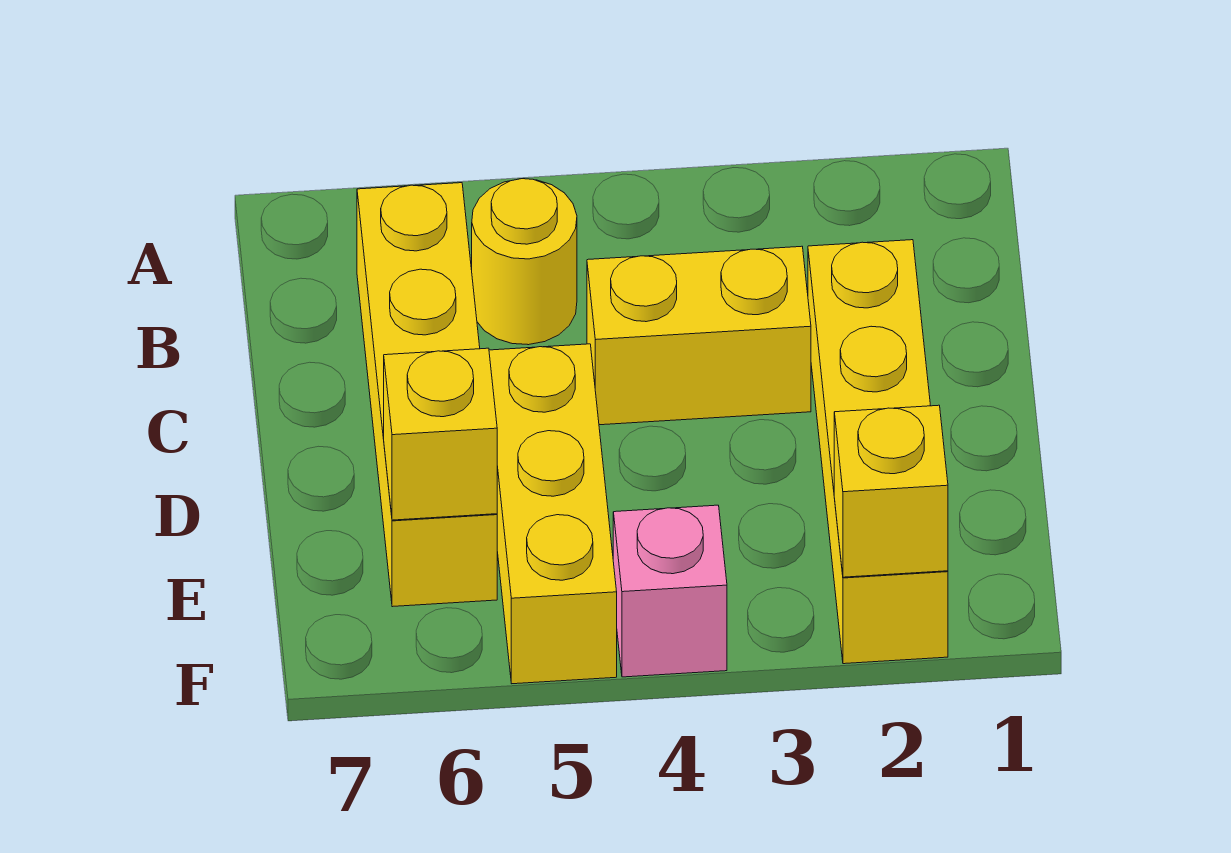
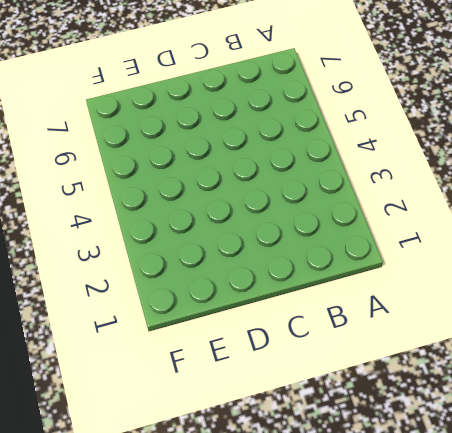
none -> yellow round brick B5 level 1
none -> yellow brick B6:E6 level 1

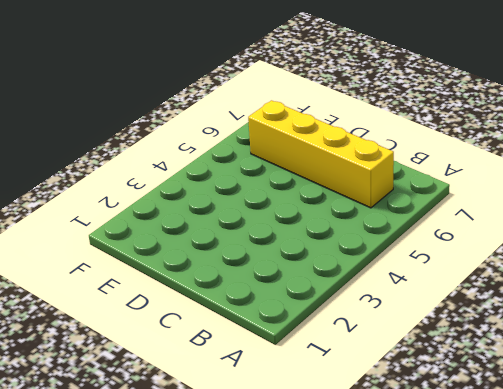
none -> yellow round brick B5 level 1
none -> yellow brick C2:F2 level 1

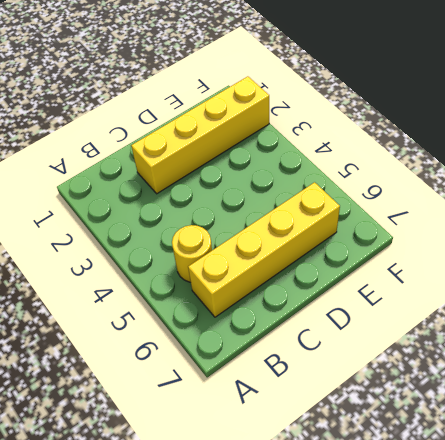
none -> yellow brick C3:C4 level 1
none -> yellow brick D5:F5 level 1

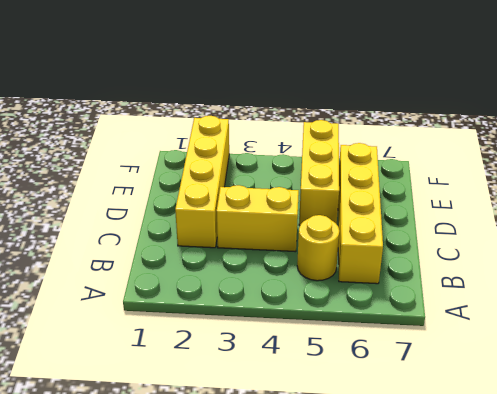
none -> pink brick F4 level 1
none -> yellow brick E6 level 2

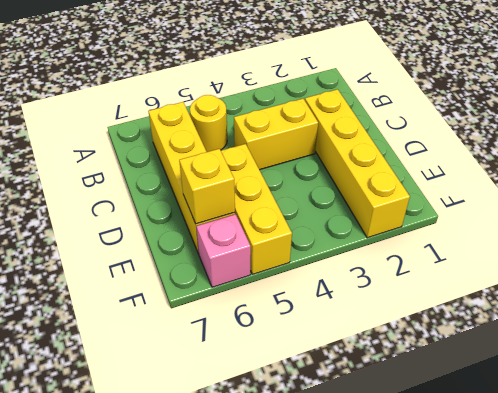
pink brick F6 level 1 -> pink brick F4 level 1
none -> yellow brick F2 level 2

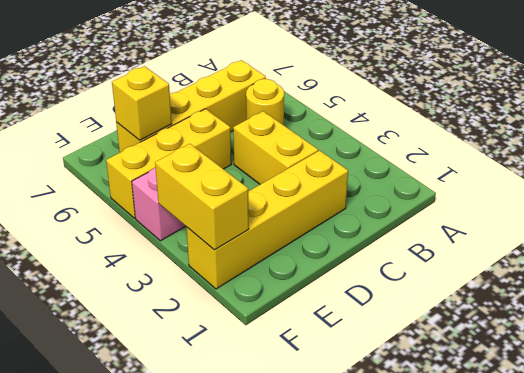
yellow brick F2:F3 level 2 -> yellow brick F2 level 2

